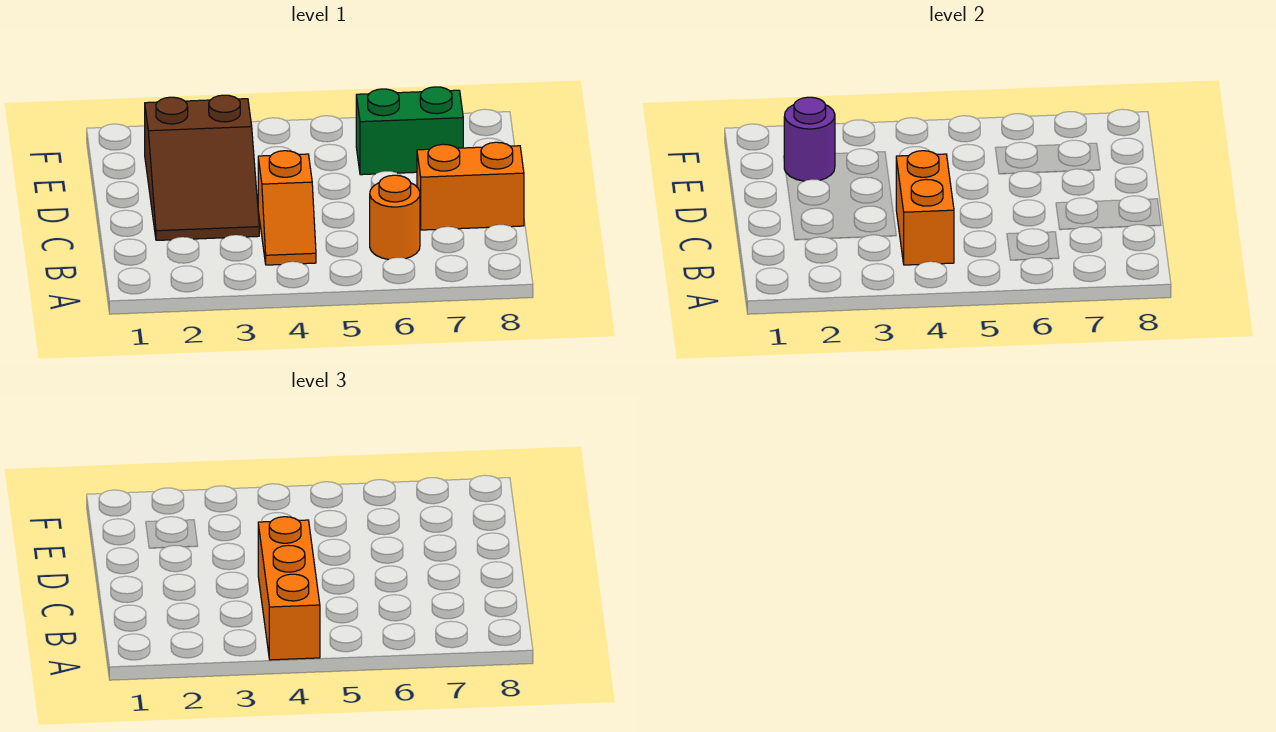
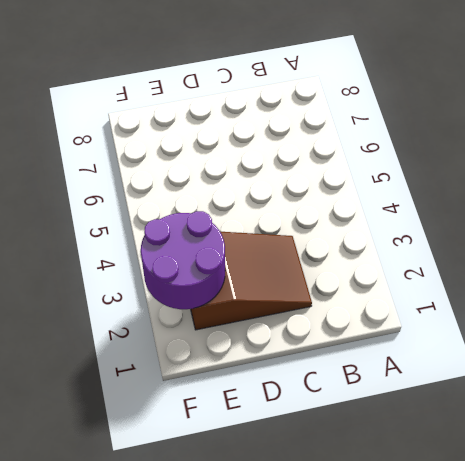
purple round brick E2:F3 level 2 -> purple round brick E2 level 2
none -> orange slope B4:C4 level 1 top C
none -> orange round brick B6 level 1

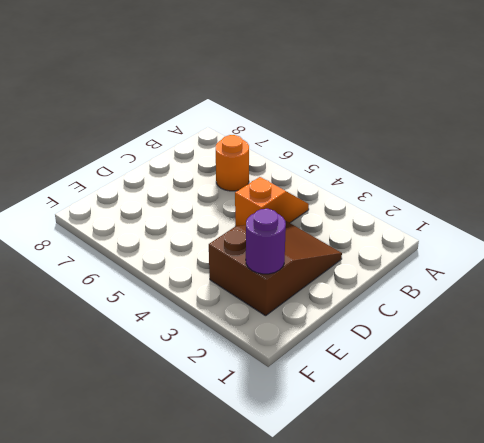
none -> orange brick C7:C8 level 1
none -> green brick E6:E7 level 1

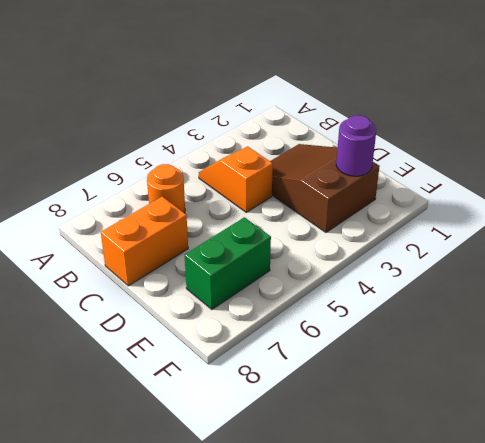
none -> orange brick B4:C4 level 2
none -> orange brick A4:C4 level 3

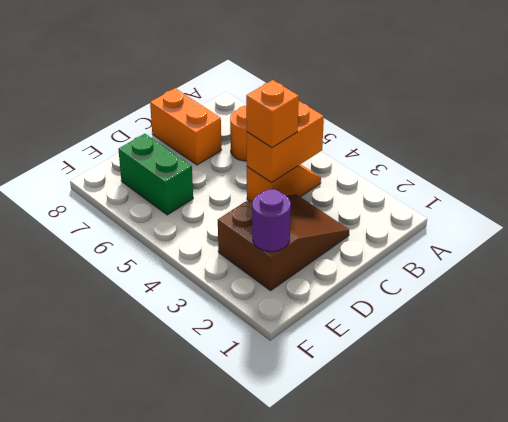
orange brick C4 level 3 -> orange brick A4:C4 level 3

